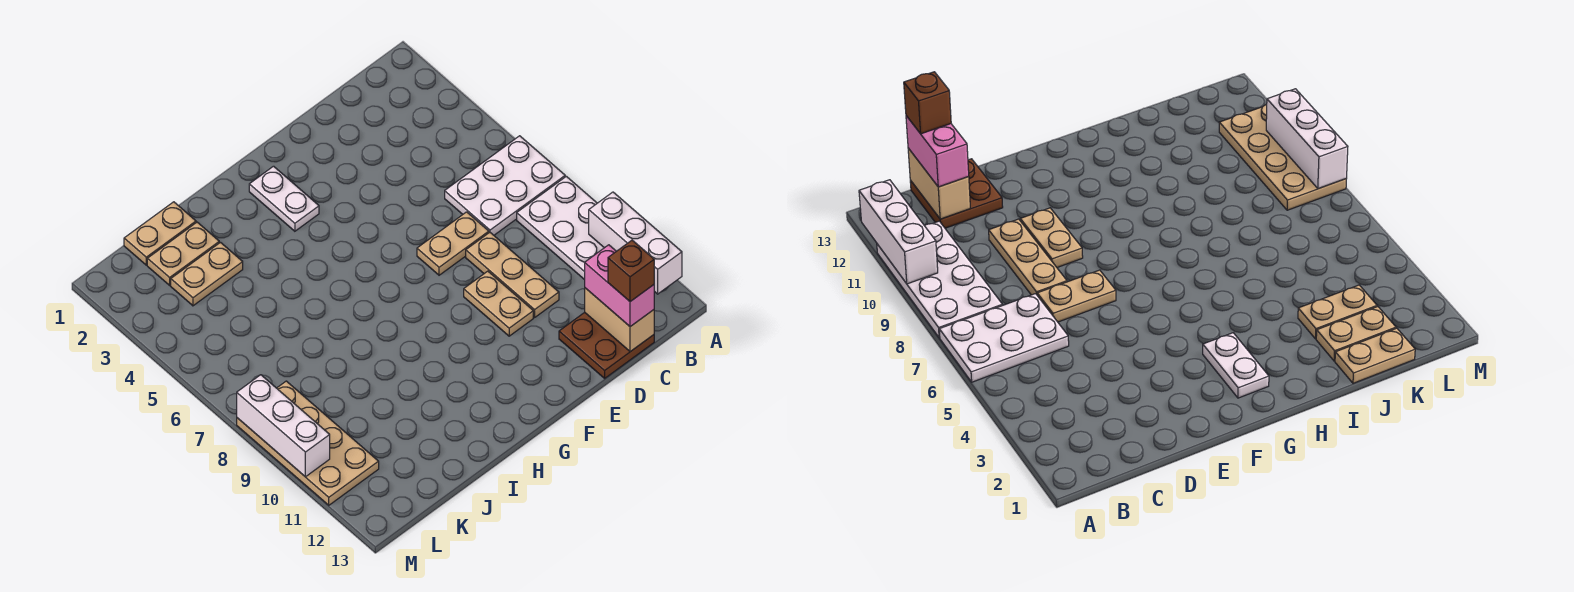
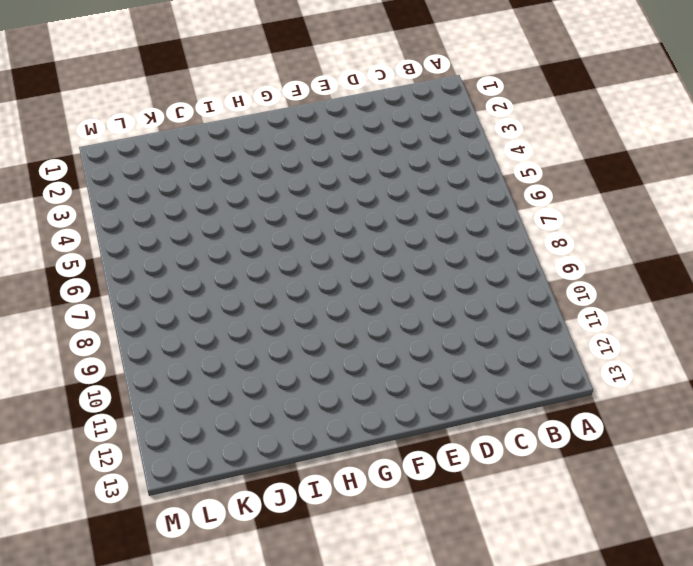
none -> white plate A6:C7 level 1
none -> white plate A8:B11 level 1
none -> brown plate C12:D13 level 1

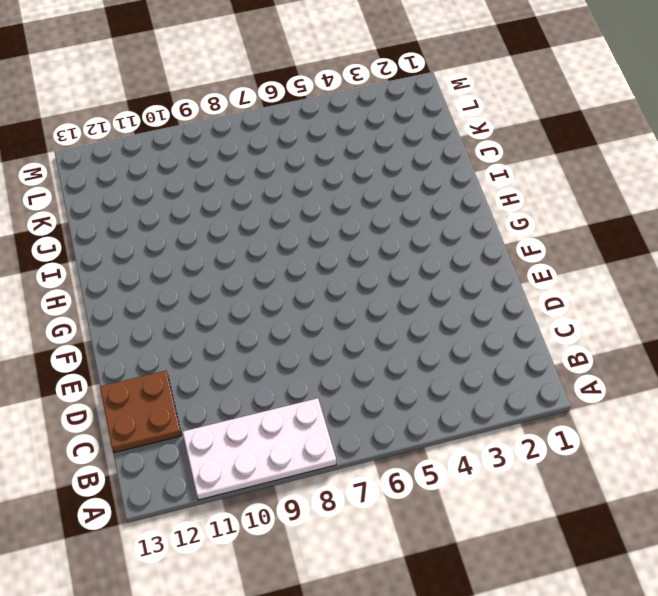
none -> white plate A6:C7 level 1
none -> tan plate D7:E7 level 1
none -> tan plate D8:D10 level 1

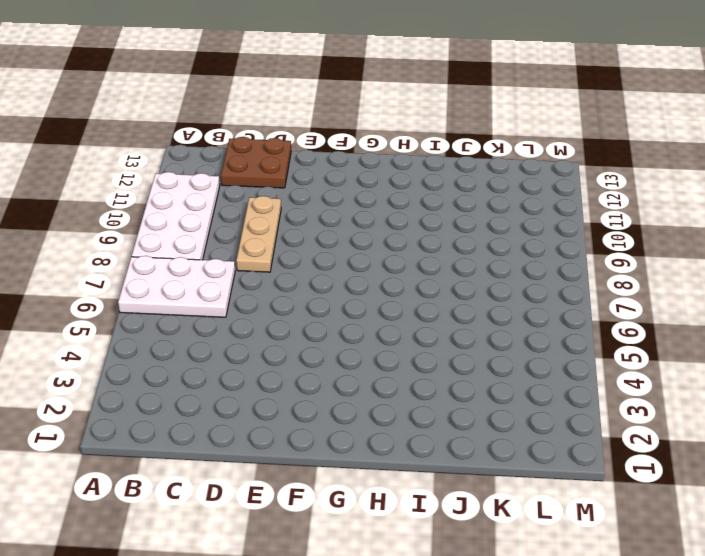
none -> tan plate D7:E7 level 1
none -> tan plate E9:E10 level 1
none -> white plate G2:G3 level 1

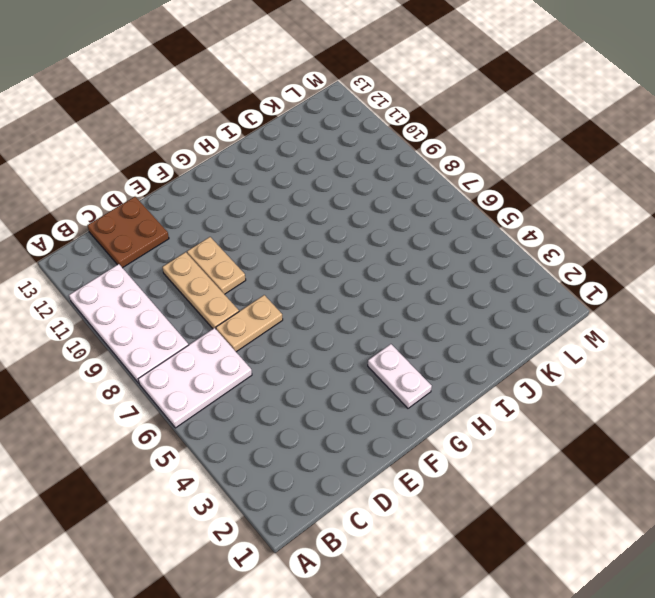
none -> tan plate J1:K1 level 1
none -> tan plate J2:K2 level 1
none -> tan plate J3:K3 level 1

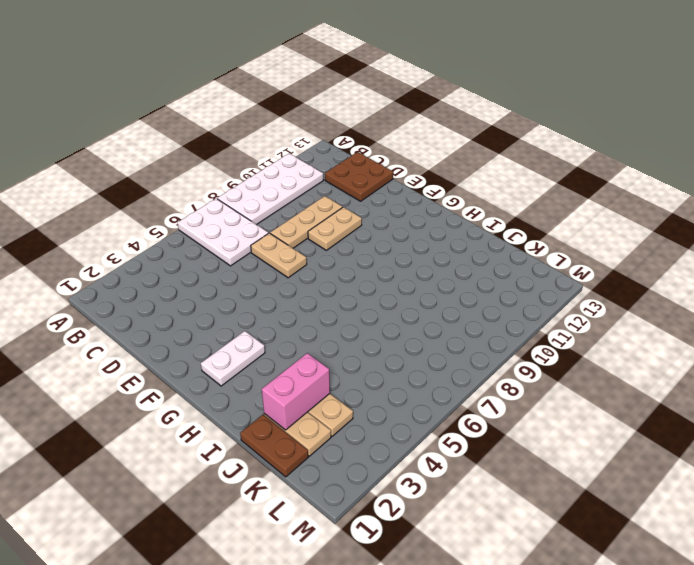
brown plate J1:K1 level 1 -> tan plate J1:K1 level 1
pink brick J2:J3 level 2 -> pink brick C12:C13 level 3
none -> tan plate L8:M11 level 1
none -> white brick A10:A12 level 2
none -> tan brick C12:C13 level 2

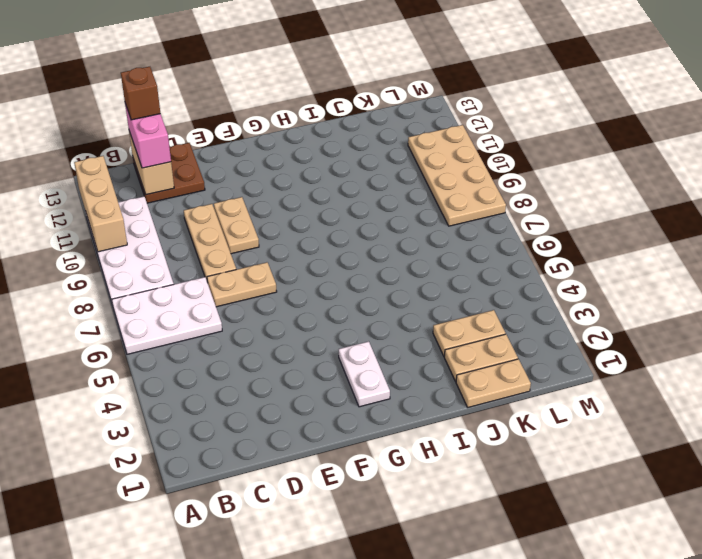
tan brick A10:A12 level 2 -> white brick A10:A12 level 2
none -> white brick M8:M10 level 2

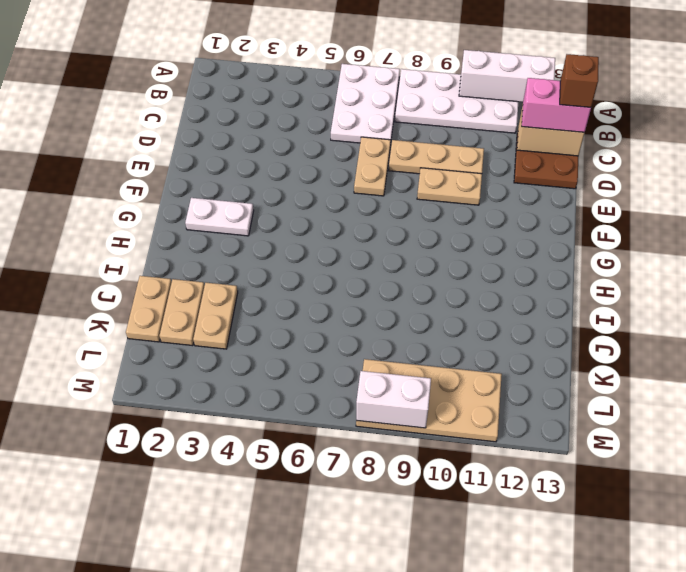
white brick M8:M9 level 2 -> white brick M8:M10 level 2

